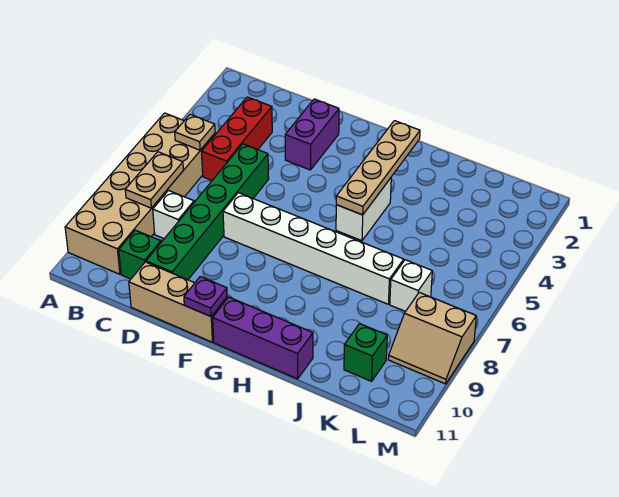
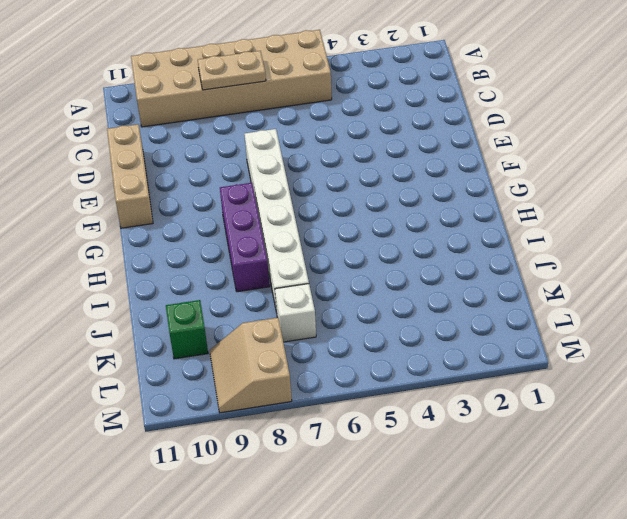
purple brick G8:I8 level 1 -> purple brick G11:I11 level 1
none -> red brick C3:C5 level 1
none -> white brick C8 level 1
none -> green brick C10 level 1

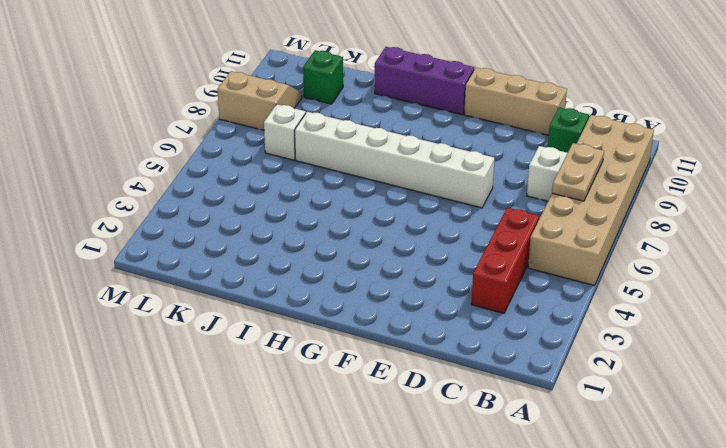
none -> green brick D5:D10 level 1
none -> purple brick E2:E3 level 1
none -> white brick H4:H5 level 1

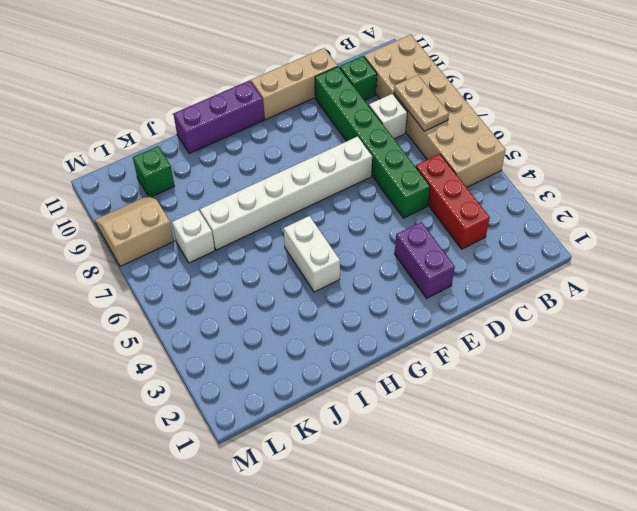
none -> tan plate B5 level 2
none -> purple plate F11 level 2
none -> tan plate H2:H5 level 2

